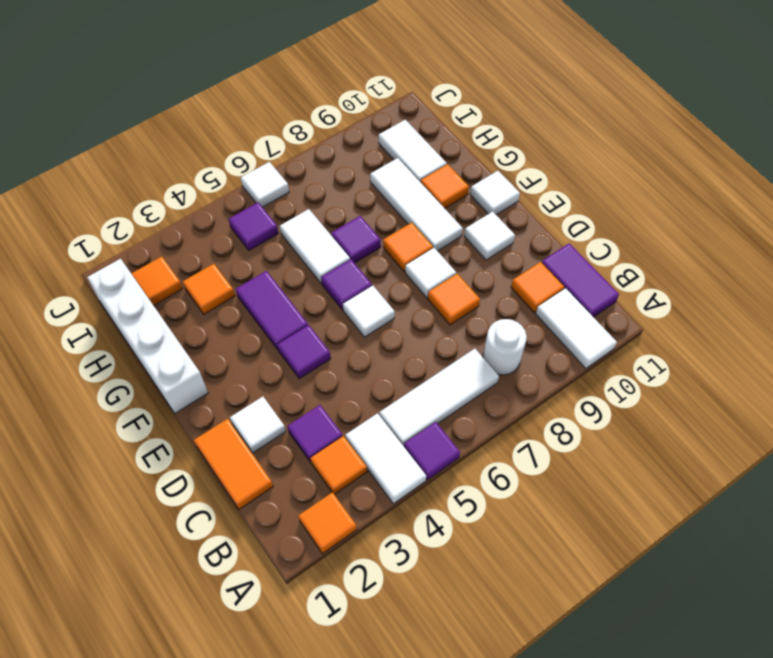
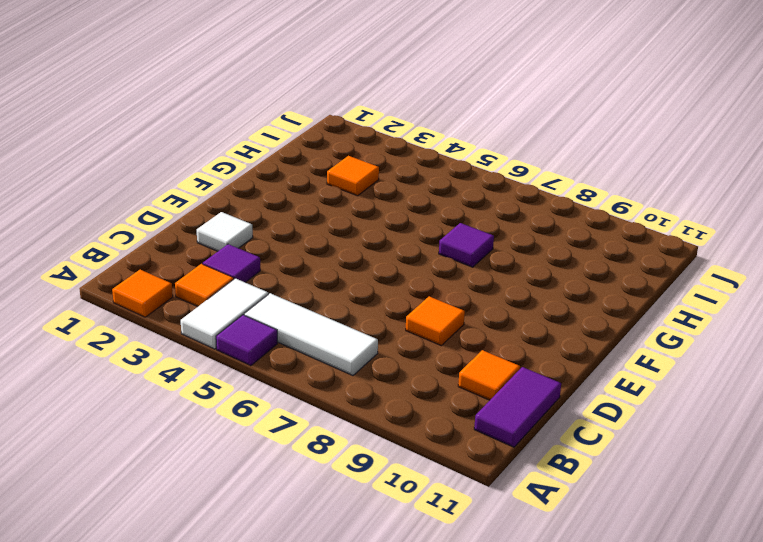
none -> white tile A10:B10 level 1
none -> white round brick B8 level 1
none -> orange tile C1:D1 level 1
none -> purple tile E4 level 1

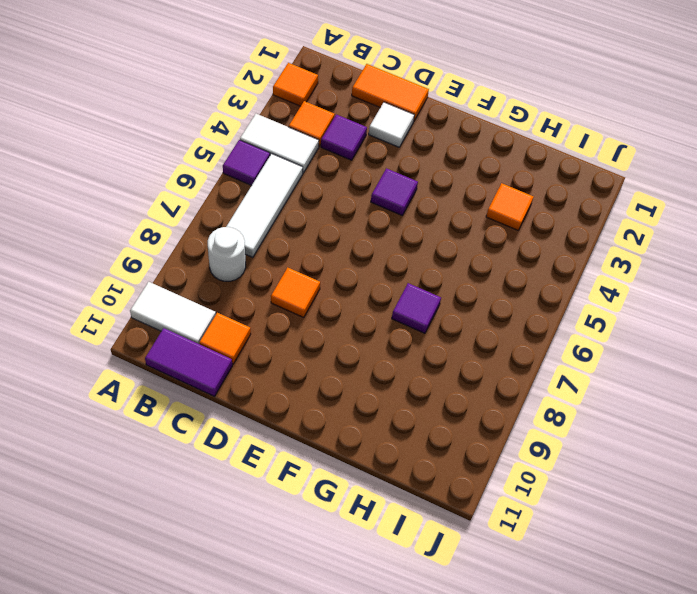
none -> white tile E6 level 1
none -> white tile E8 level 1
none -> white tile E10 level 1
none -> white brick F1:I1 level 1

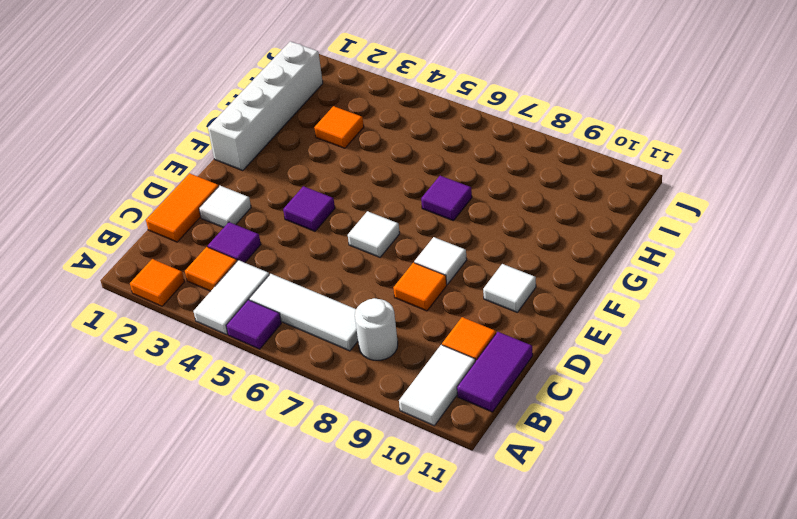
none -> purple tile F4:G4 level 1
none -> purple tile F6 level 1
none -> orange tile F8 level 1
none -> white tile F9:H9 level 1

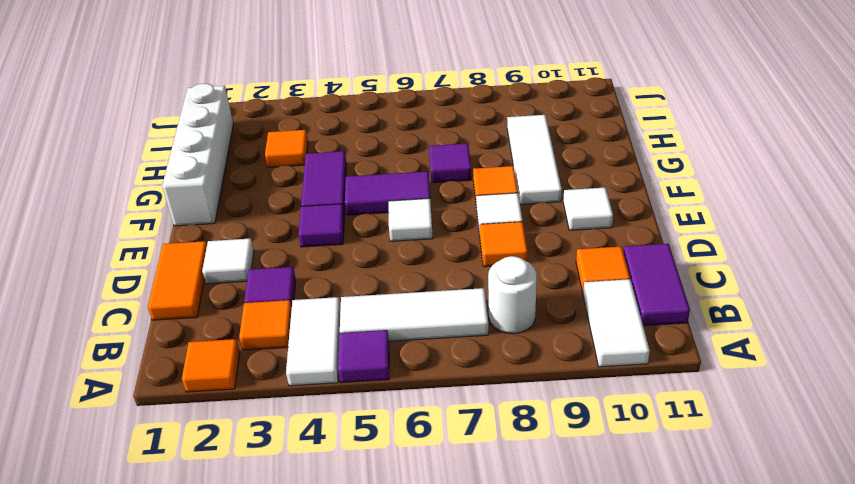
purple tile F5:F6 level 1 -> purple tile F6 level 1
none -> white tile F11 level 1
none -> white tile G6:H6 level 1
none -> orange tile G10 level 1
none -> white tile H10:I10 level 1

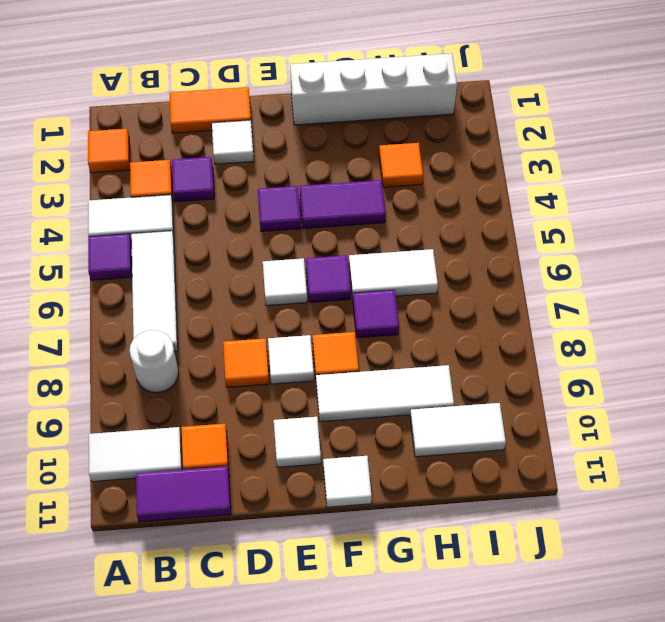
none -> orange tile G10 level 1
none -> orange tile I2 level 1
none -> purple tile I5 level 1
none -> white tile J6 level 1

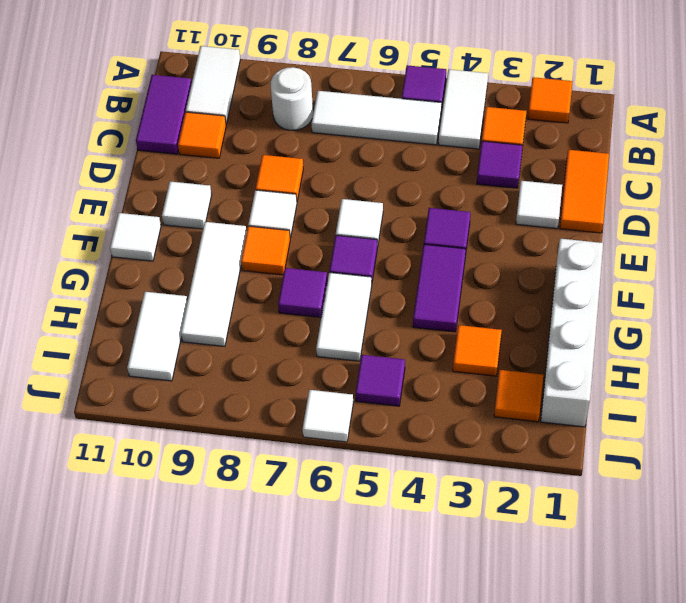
none -> orange tile G10 level 1

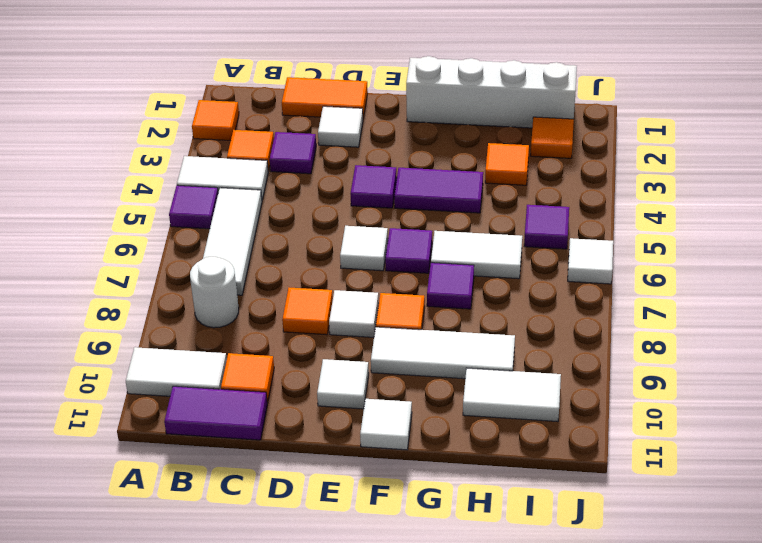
none -> orange tile G10 level 1

